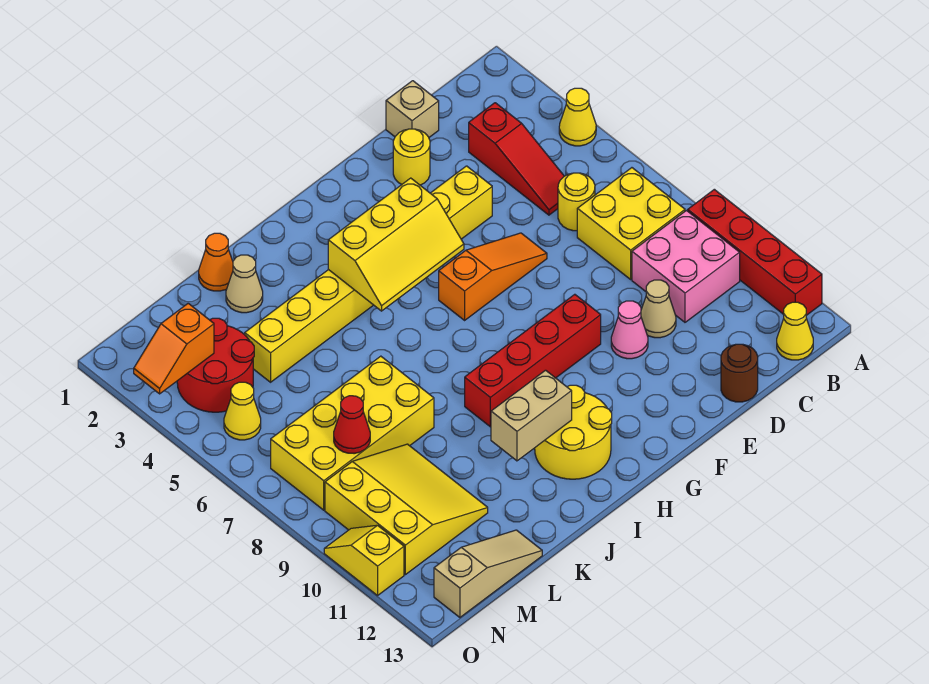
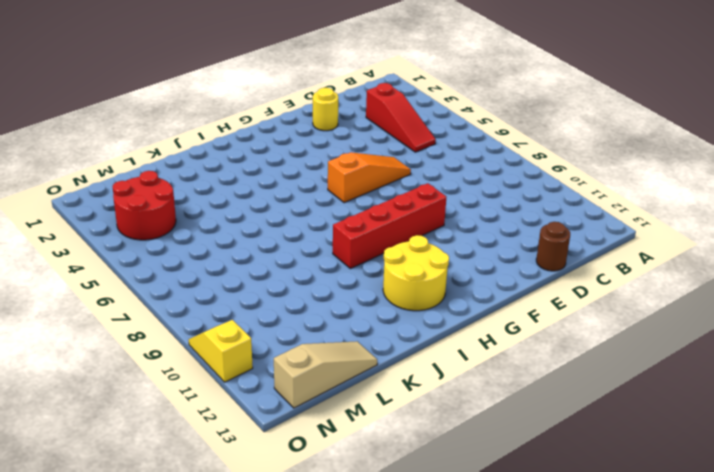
none -> yellow cone A4 level 1
none -> red brick A9:A12 level 1
none -> yellow brick B7:C8 level 1

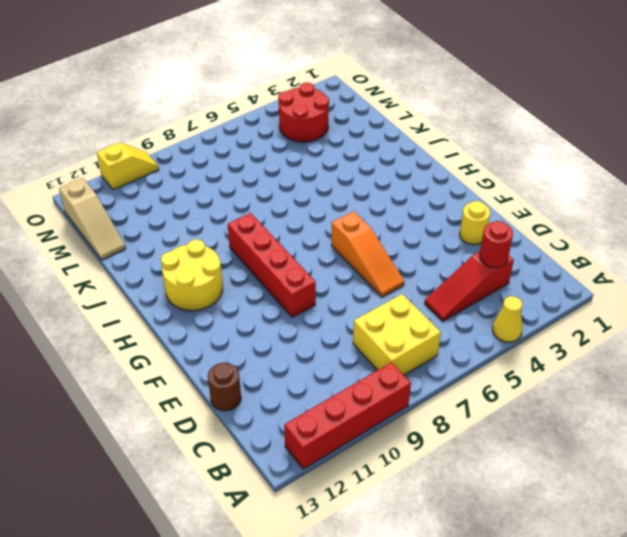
red round brick C3 level 2 -> none
none -> pink brick B9:C10 level 1
none -> yellow cone B13 level 1
none -> yellow round brick C6 level 1

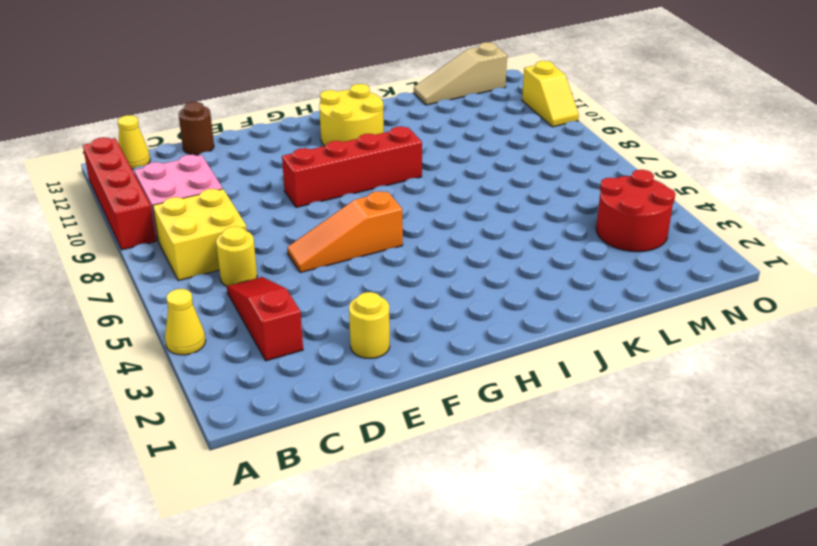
none -> tan brick D1 level 1
none -> tan cone D10 level 1
none -> yellow brick E4:L4 level 1

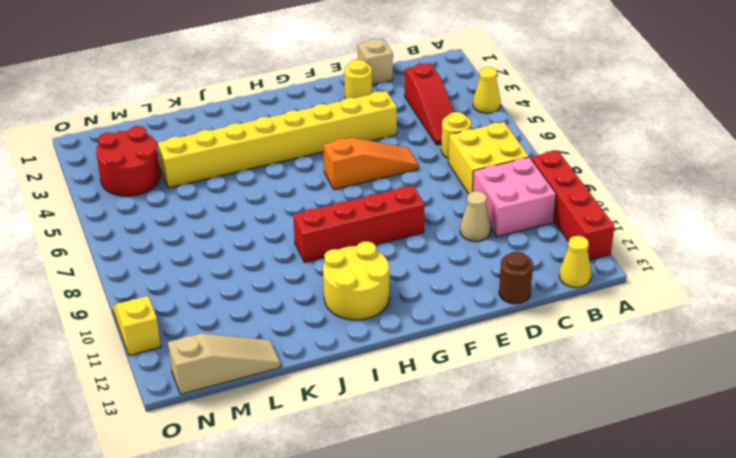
none -> pink cone E10 level 1
none -> orange cone K1 level 1
none -> tan cone K2 level 1

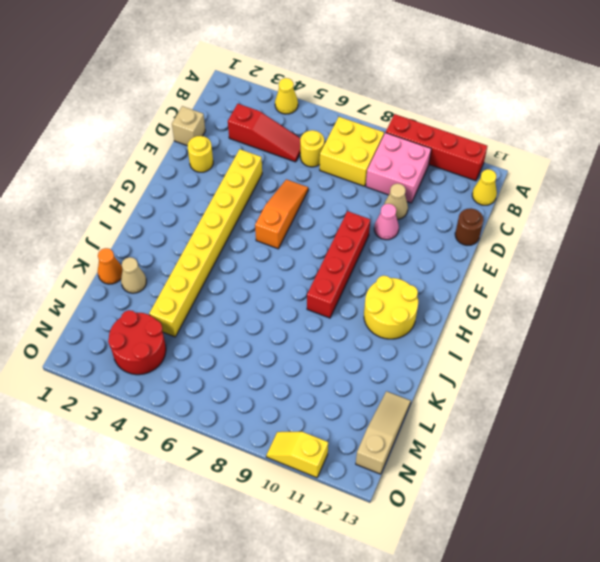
none -> yellow brick K7:N8 level 1
none -> yellow slope L9:N11 level 1 top N
none -> yellow cone N5 level 1

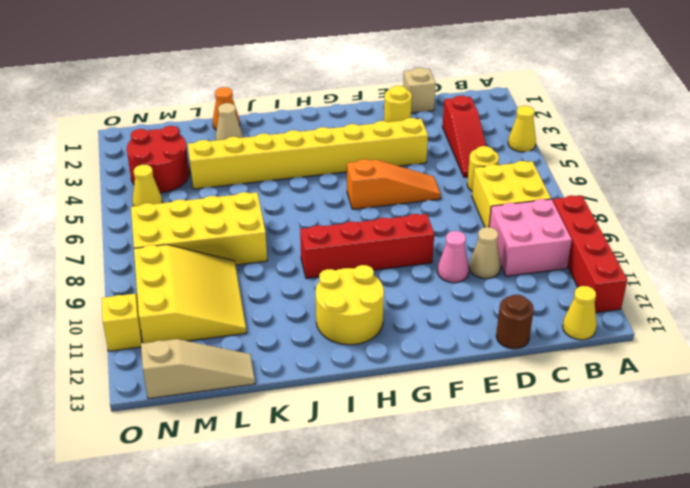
none -> yellow slope G4:I5 level 2 top 4
none -> tan brick I11:J11 level 2
none -> red cone M8 level 2

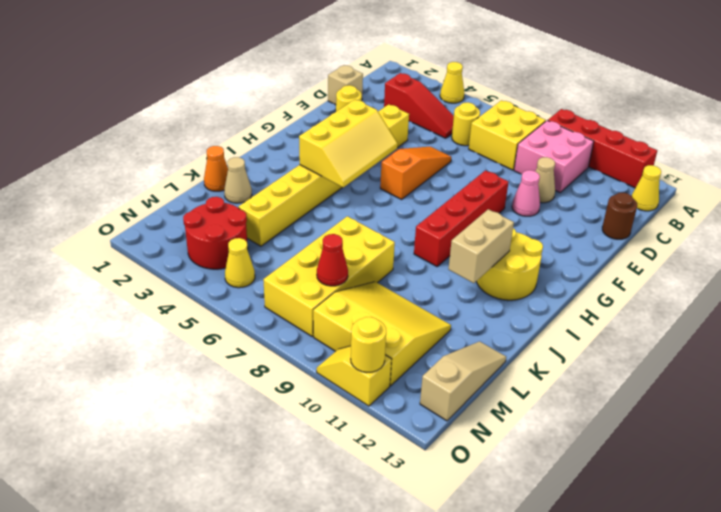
yellow round brick O11 level 2 -> none
none -> orange slope N3:O3 level 2 top N

